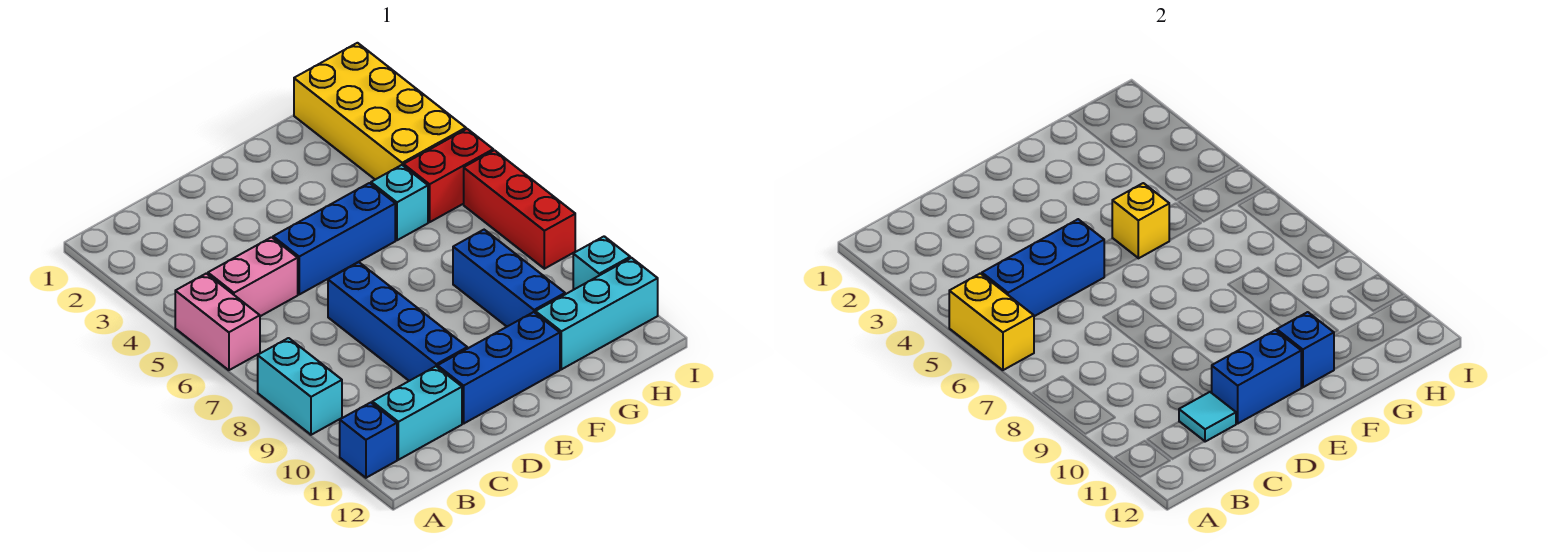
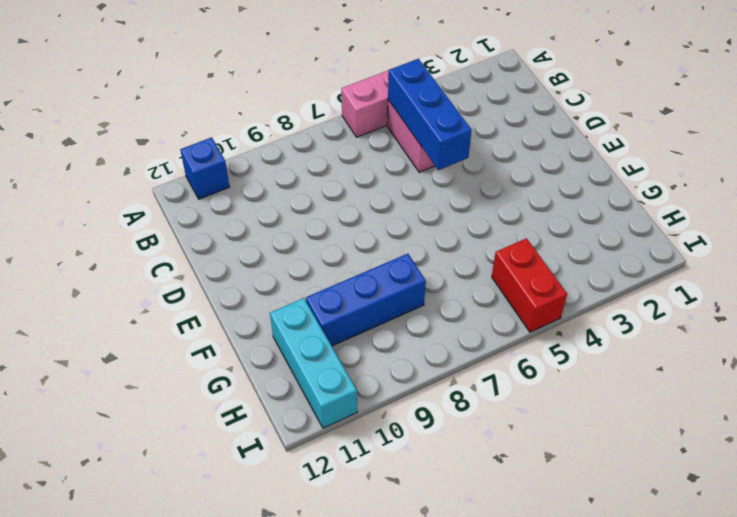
none -> cyan brick A8:A9 level 1
none -> cyan brick B11:C11 level 1
none -> blue brick D5:F5 level 1

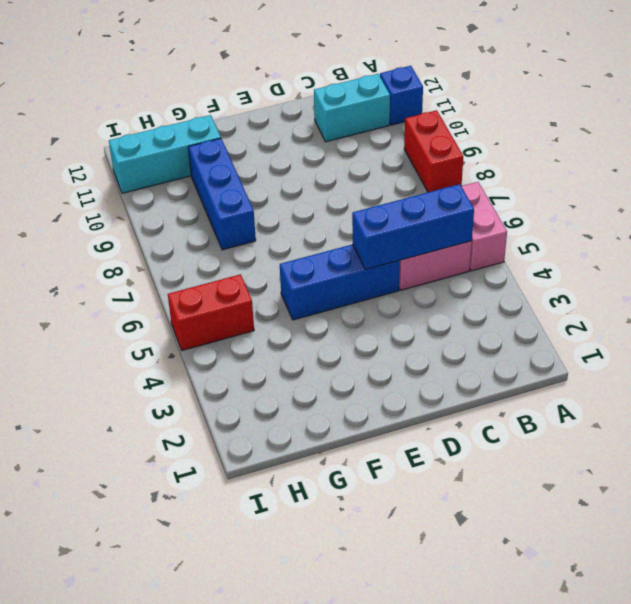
red brick A8:A9 level 1 -> cyan brick A8:A9 level 1
none -> blue brick D7:D10 level 1
none -> blue brick D11:F11 level 1
none -> cyan brick G5 level 1

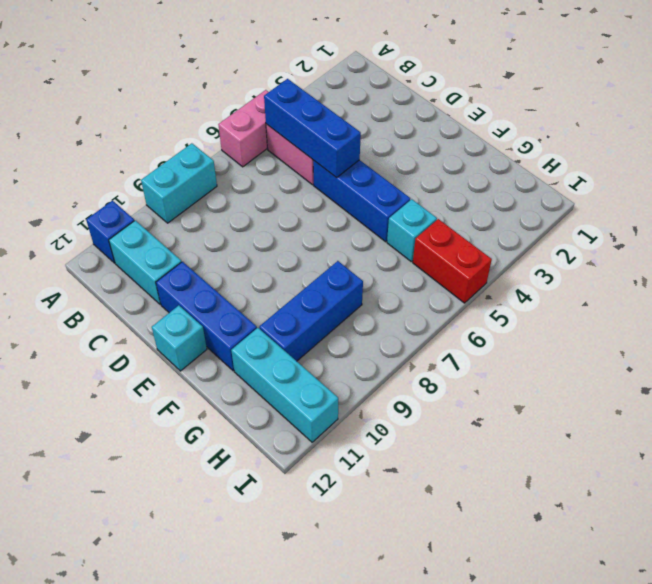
cyan brick E12 level 1 -> cyan brick I10 level 1
none -> blue brick D7:D10 level 1
none -> yellow brick H1:I4 level 1
none -> red brick I6:I8 level 1

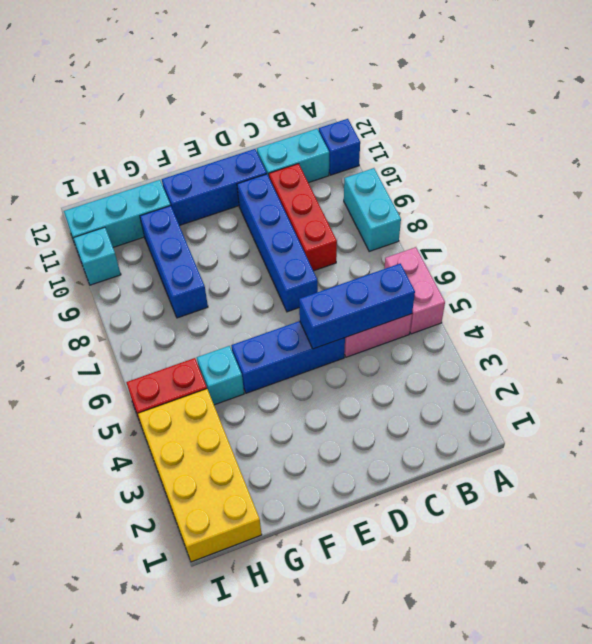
red brick C8:C10 level 1 -> red brick I6:I8 level 1
none -> yellow brick A5:A6 level 2
none -> cyan tile C11 level 2
none -> blue brick D11:E11 level 2

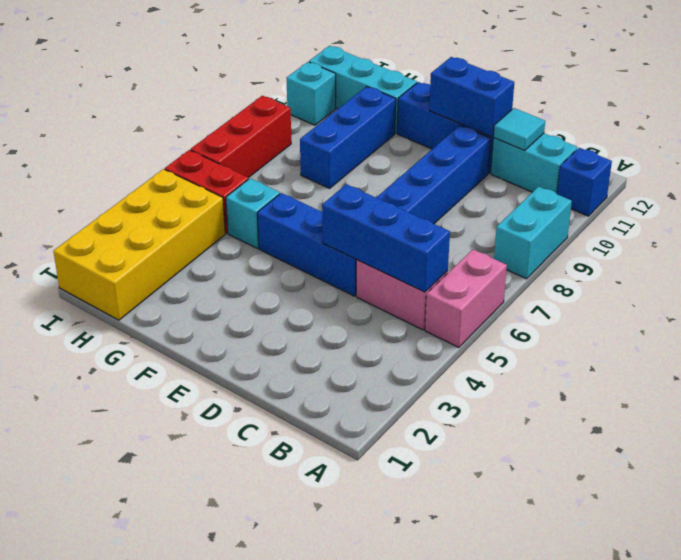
none -> yellow brick A5:A6 level 2
none -> yellow brick F5 level 2
none -> blue brick F11 level 2

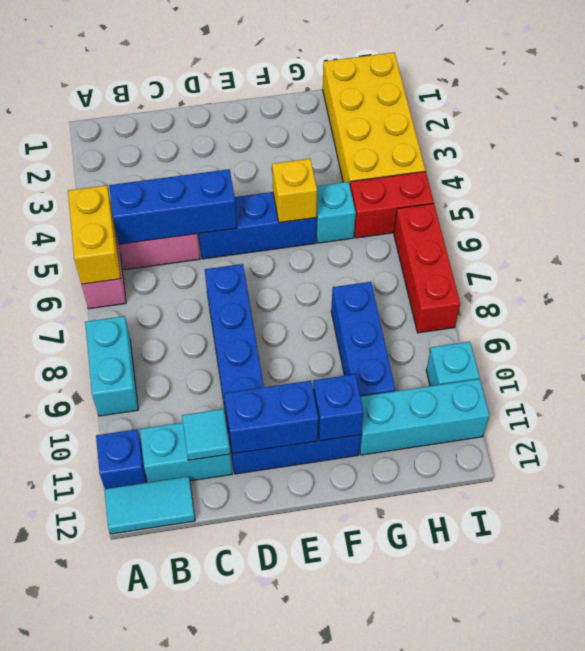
cyan tile A12:B12 level 1 -> none

